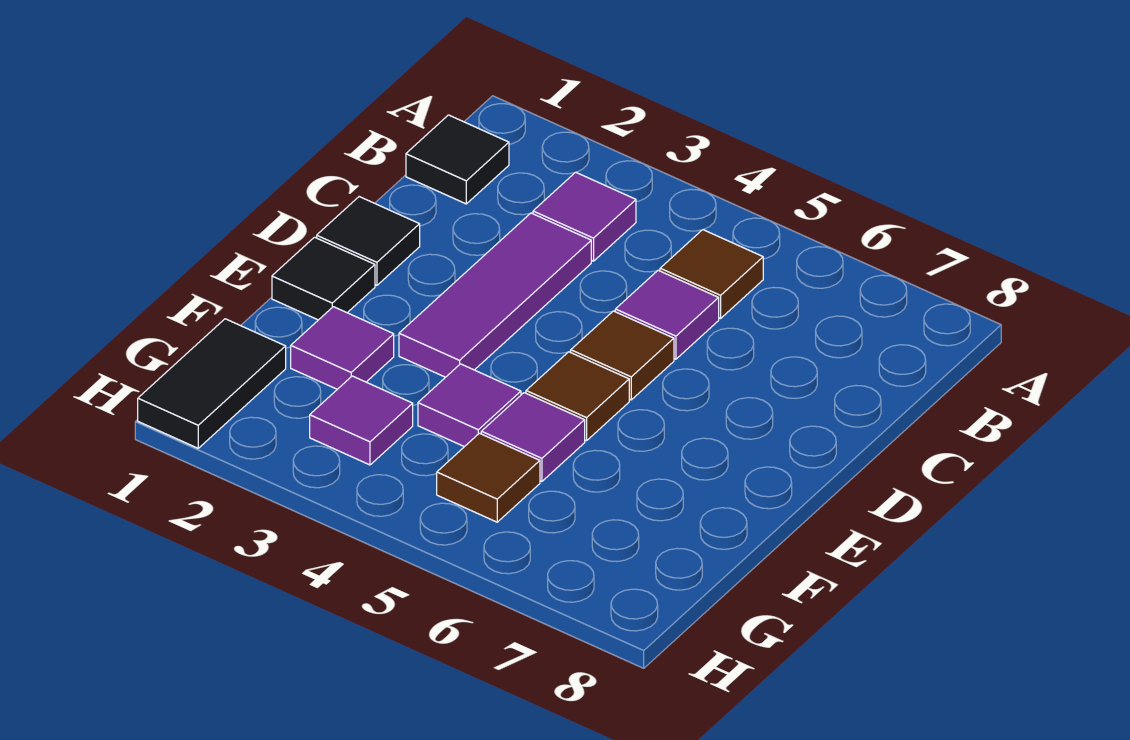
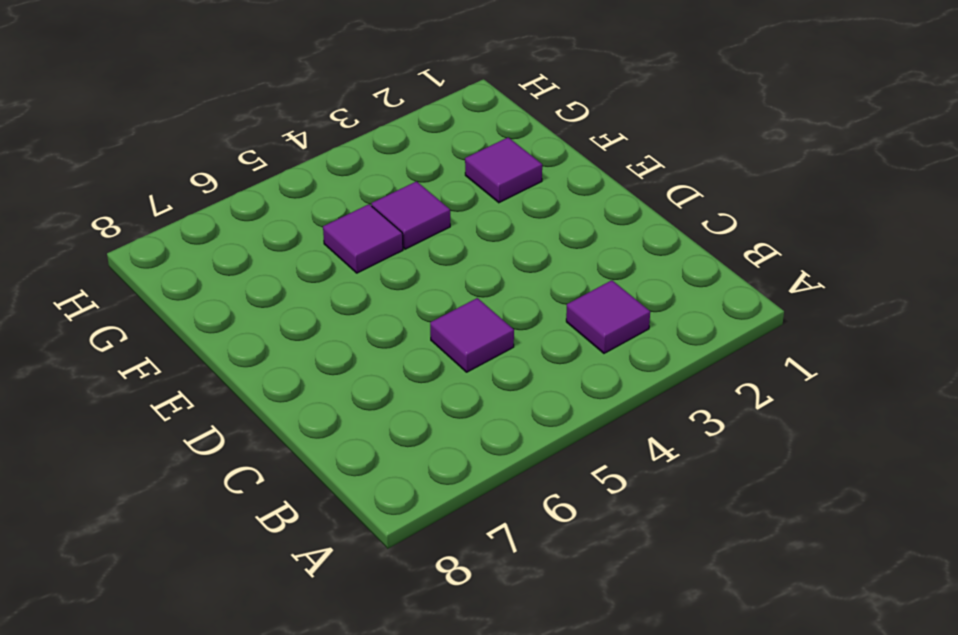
none -> black tile B1 level 1
none -> brown tile B5 level 1
none -> purple tile C3:E3 level 1

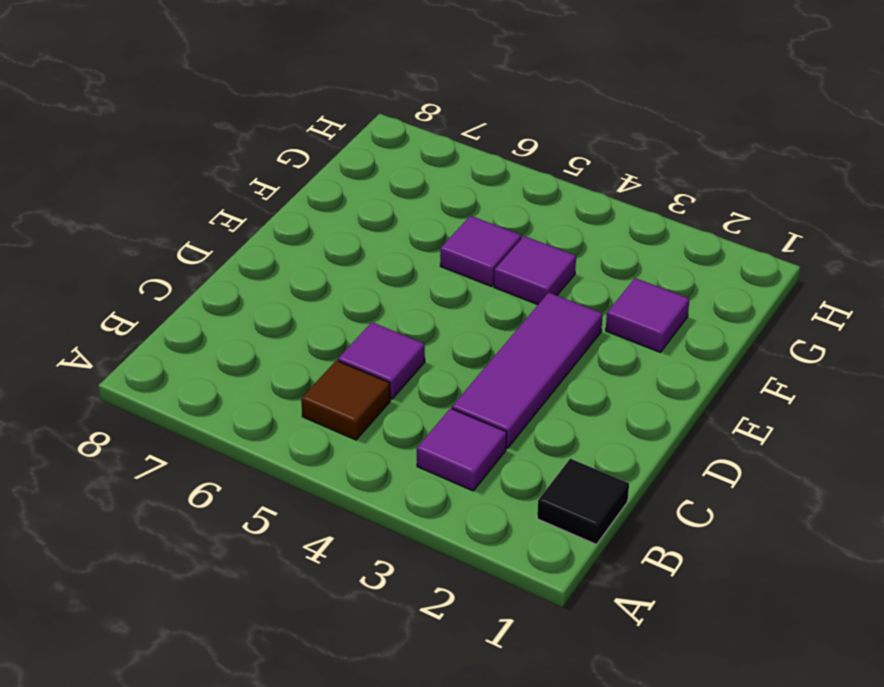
none -> black tile D1 level 1
none -> brown tile D5 level 1
none -> black tile E1 level 1

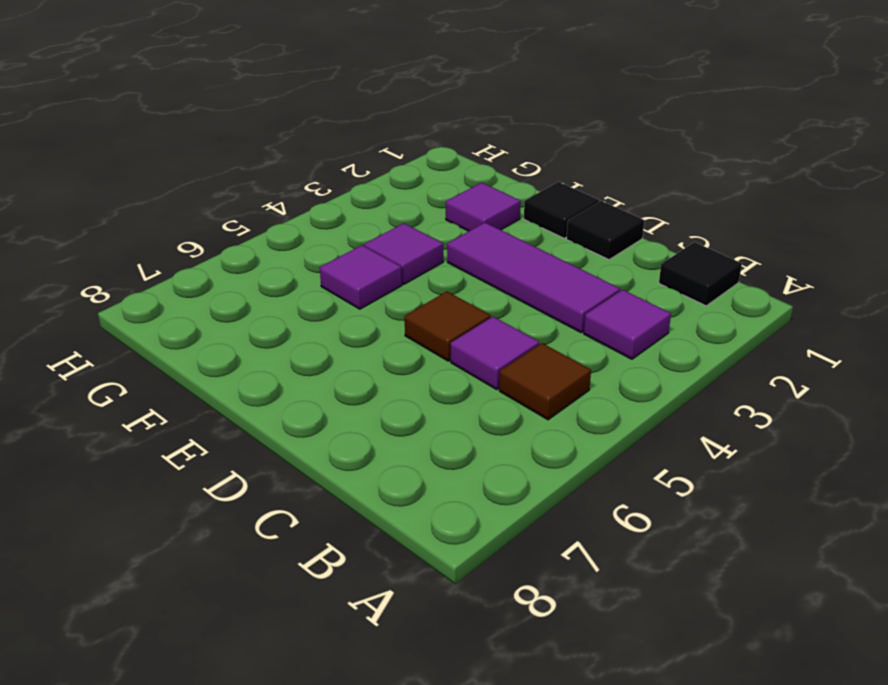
none -> brown tile E5 level 1
none -> black tile G1:H1 level 1
none -> purple tile G3 level 1

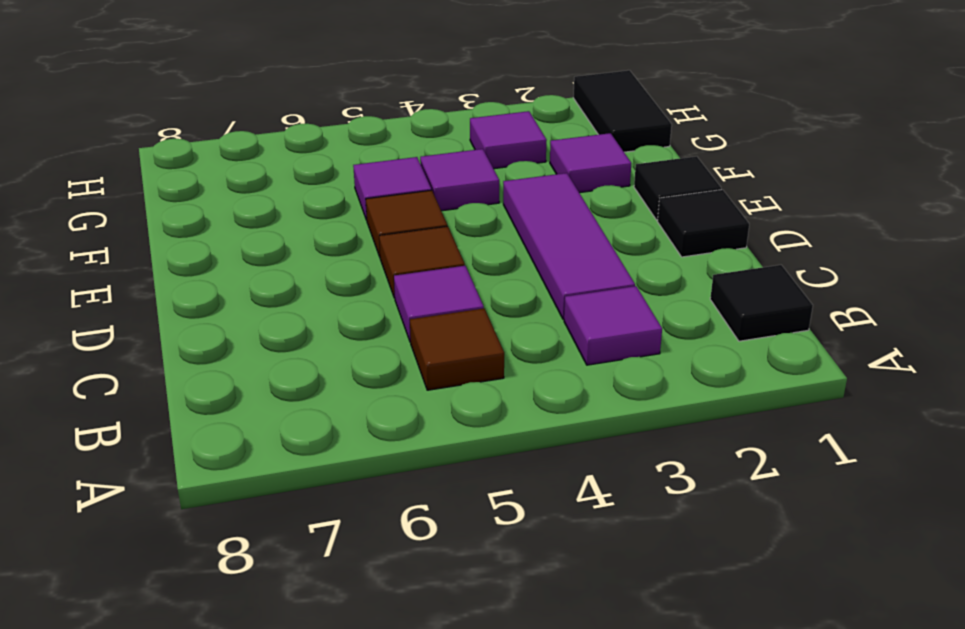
none -> brown tile G5 level 1

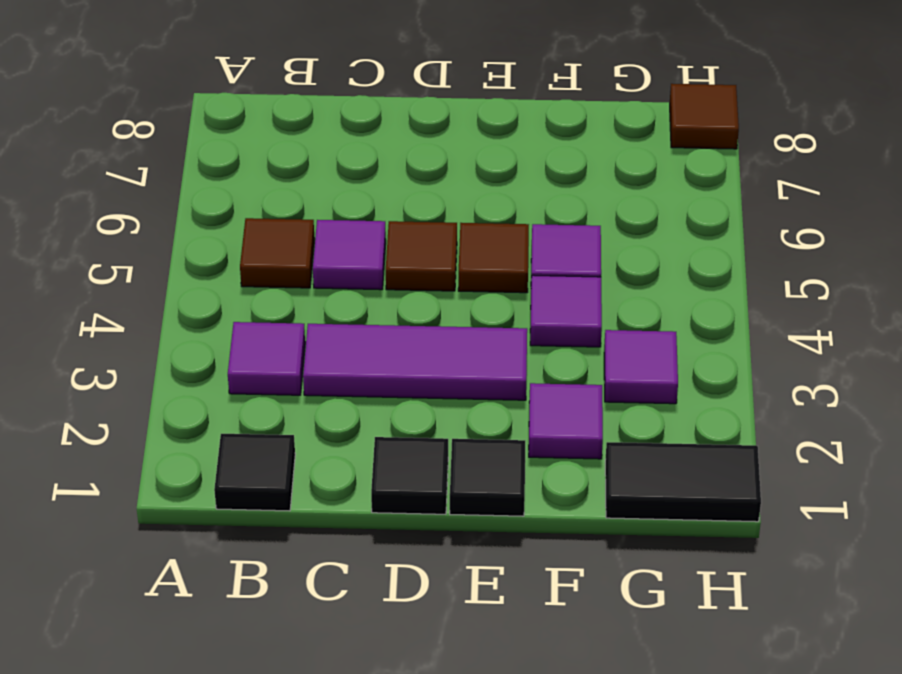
brown tile H8 level 1 -> brown tile G5 level 1

